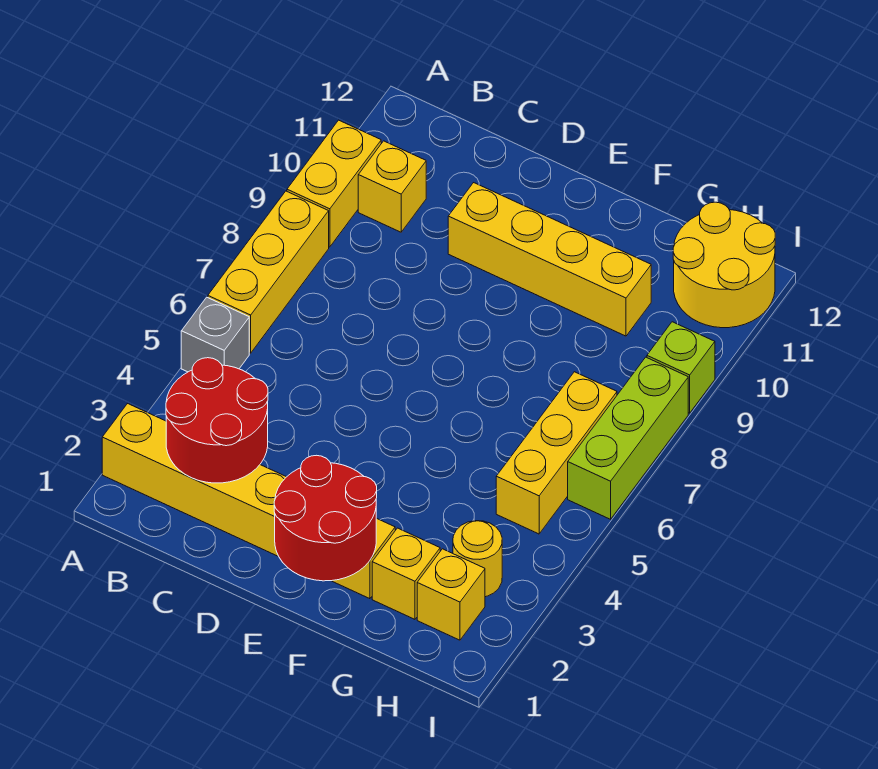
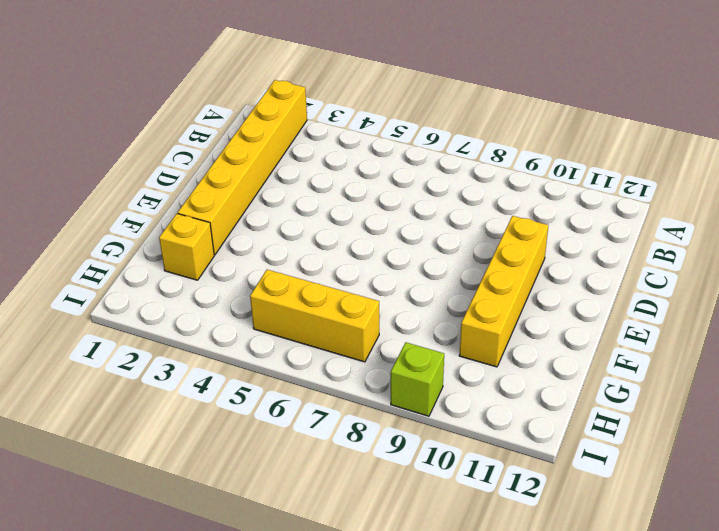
none -> grey brick A5 level 1
none -> yellow brick A6:A8 level 1
none -> yellow brick A9:A10 level 1

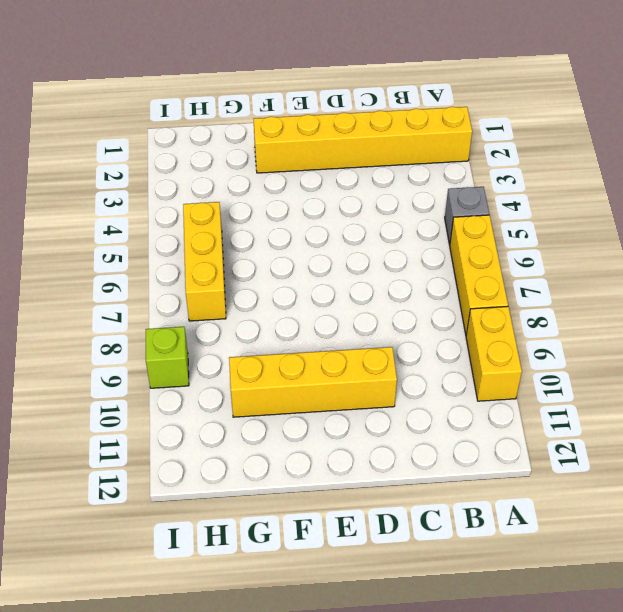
none -> yellow brick B10 level 1
none -> yellow brick G2 level 1
none -> yellow brick H2 level 1

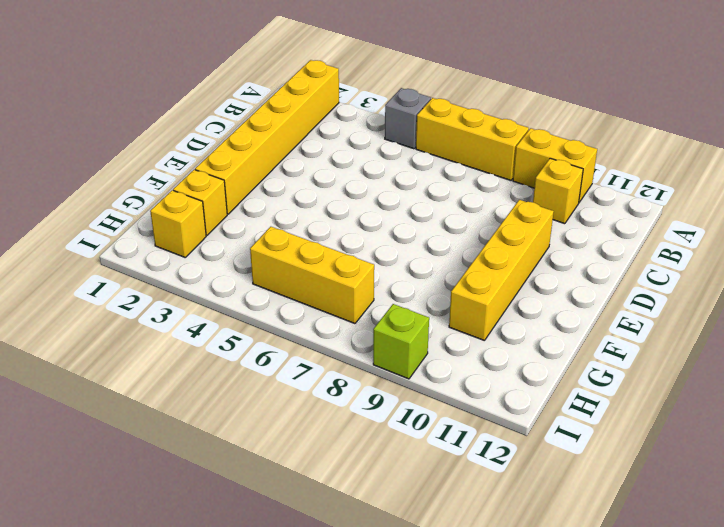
none -> yellow round brick H3 level 1
none -> yellow round brick H11:I12 level 1
none -> lime brick I6:I8 level 1

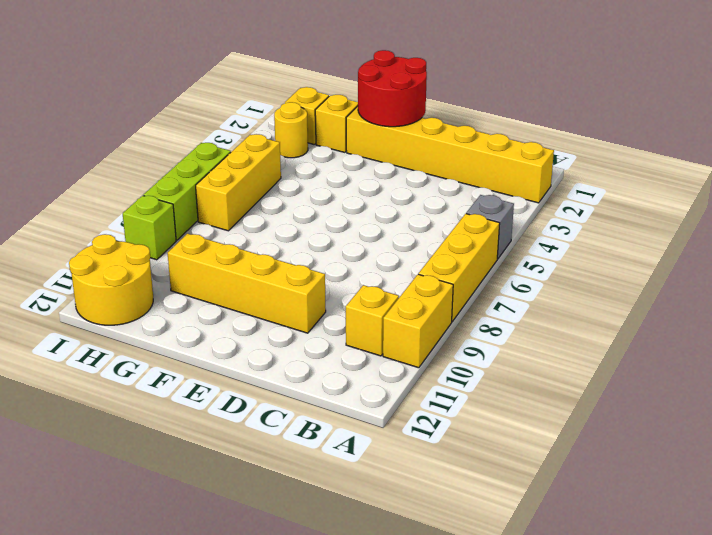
none -> red round brick B2:C3 level 2

